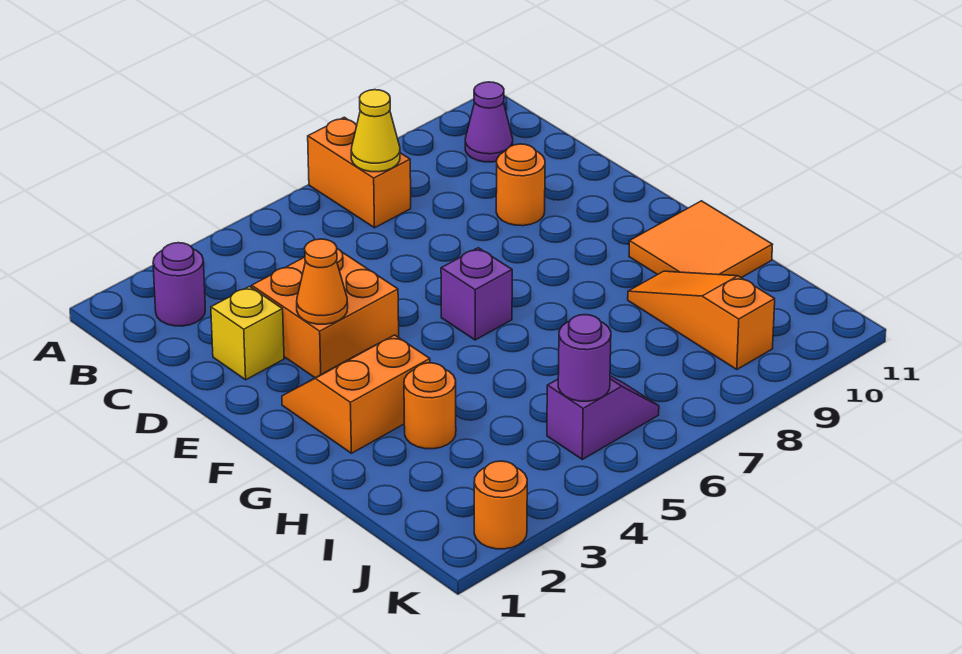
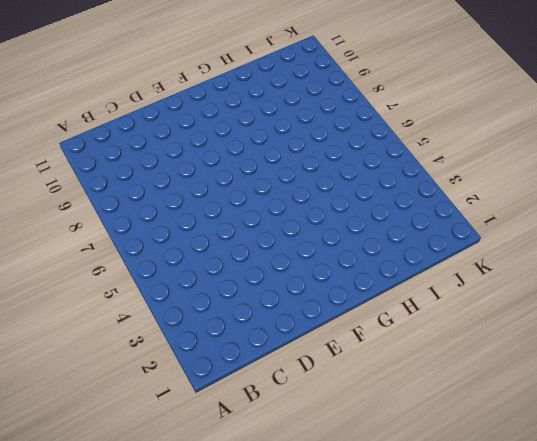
none -> orange brick A7:B7 level 1
none -> purple round brick B2 level 1
none -> purple cone B10 level 1

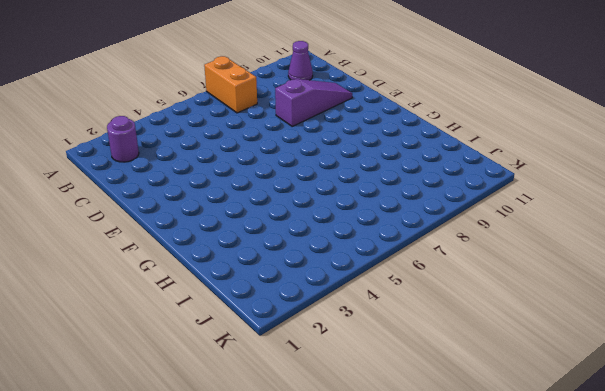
purple slope D8:D10 level 1 top 8 -> orange round brick D9 level 1
none -> yellow brick D2 level 1
none -> orange brick D3:E4 level 1
none -> orange slope F2:G3 level 1 top G

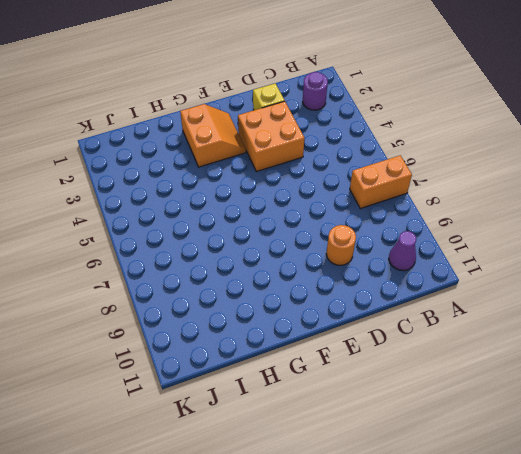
none -> purple brick F6 level 1
none -> orange tile G10:H11 level 1
none -> orange round brick H3 level 1

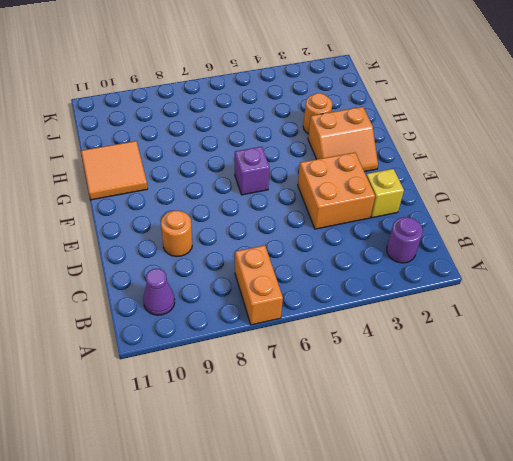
none -> orange slope H9:J9 level 1 top J
none -> purple slope J5:J6 level 1 top 5
none -> orange round brick K2 level 1

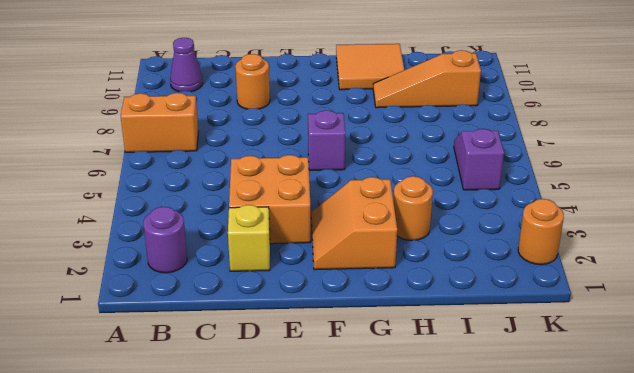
none -> yellow cone B7 level 2
none -> orange cone E3 level 2
none -> purple round brick J5 level 2

